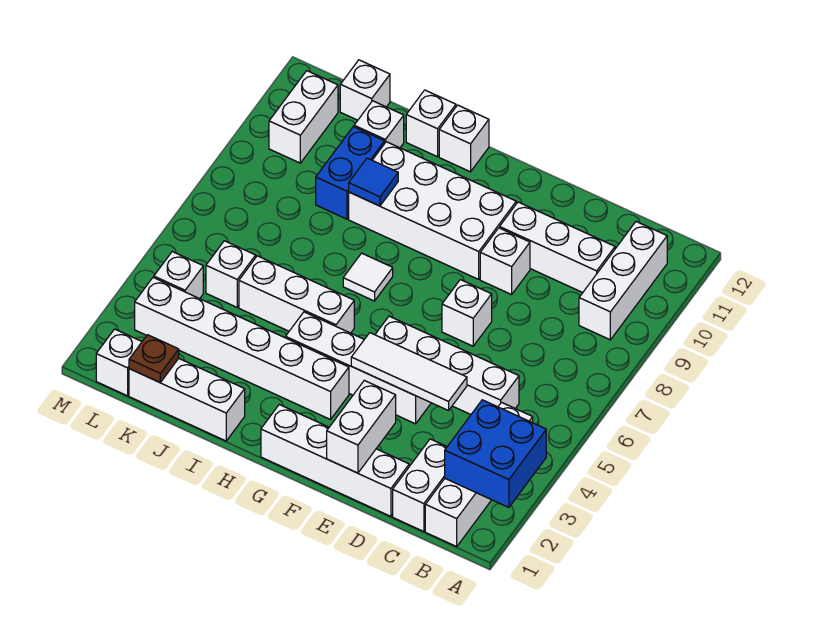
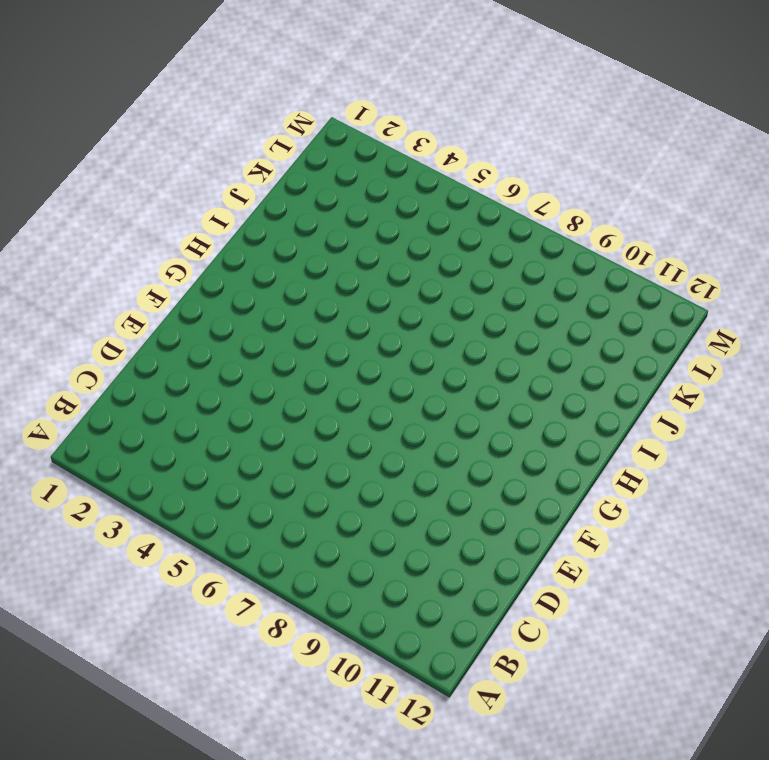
none -> white brick B1:B4 level 1
none -> white brick B9:B11 level 1
none -> white brick C1:C2 level 1

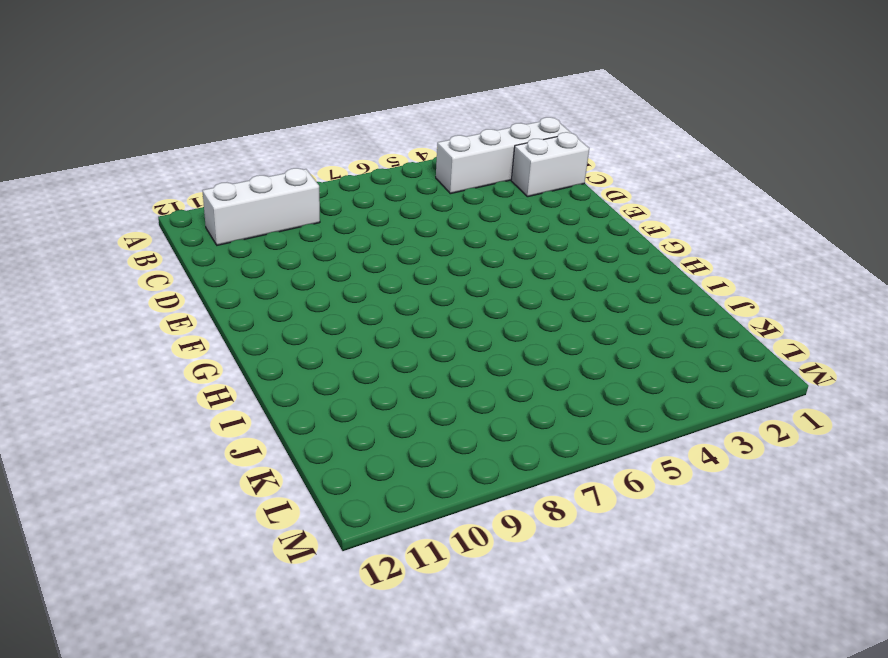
none -> white brick C5:F5 level 1
none -> white brick C10:E10 level 1
none -> white brick D1:G1 level 1

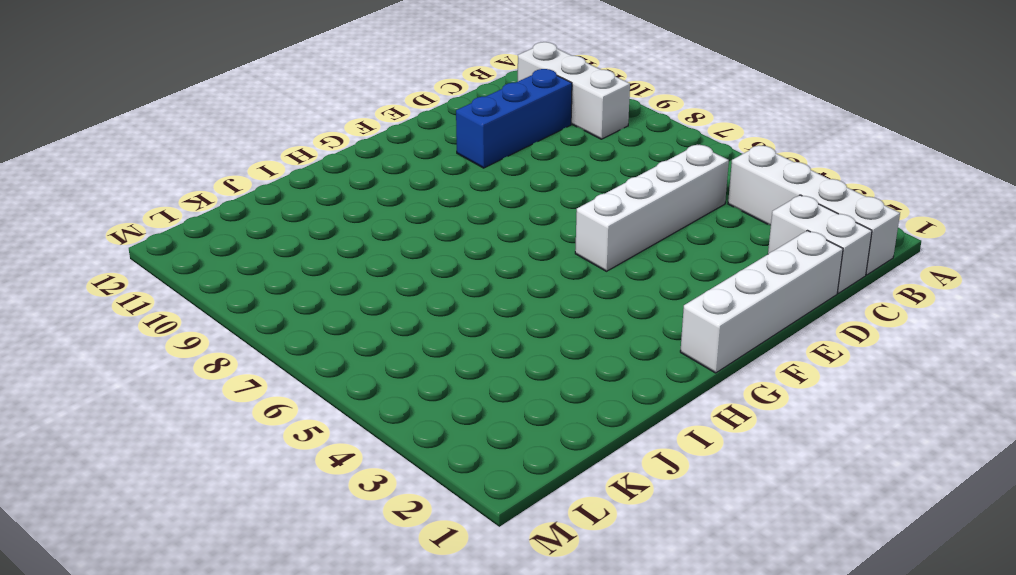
blue brick C10:E10 level 1 -> white brick C10:E10 level 1
none -> white brick E4:H4 level 1
none -> white brick E7 level 1
none -> white brick E9 level 1

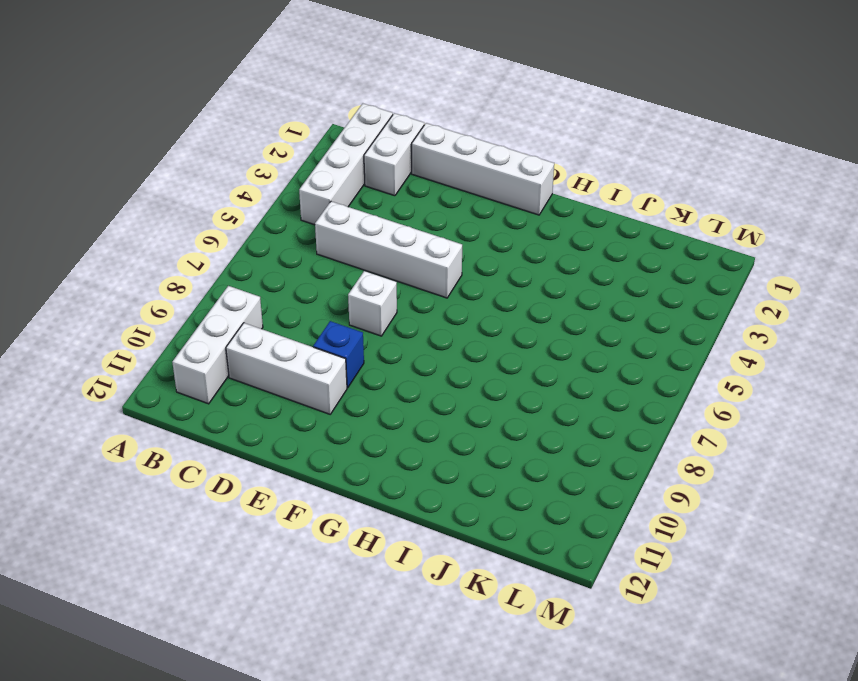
blue brick E9 level 1 -> white brick E9 level 1
none -> white brick E4:H4 level 1
none -> white brick F9:I10 level 1
none -> white brick G3:L3 level 1

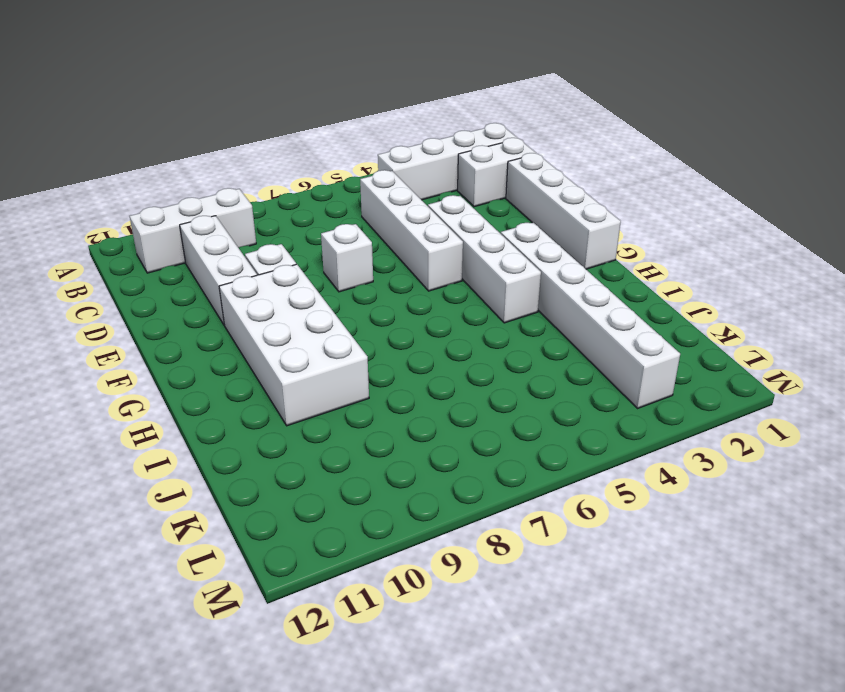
none -> white brick H5:J5 level 1
none -> white tile H7 level 1
none -> white brick H12 level 1

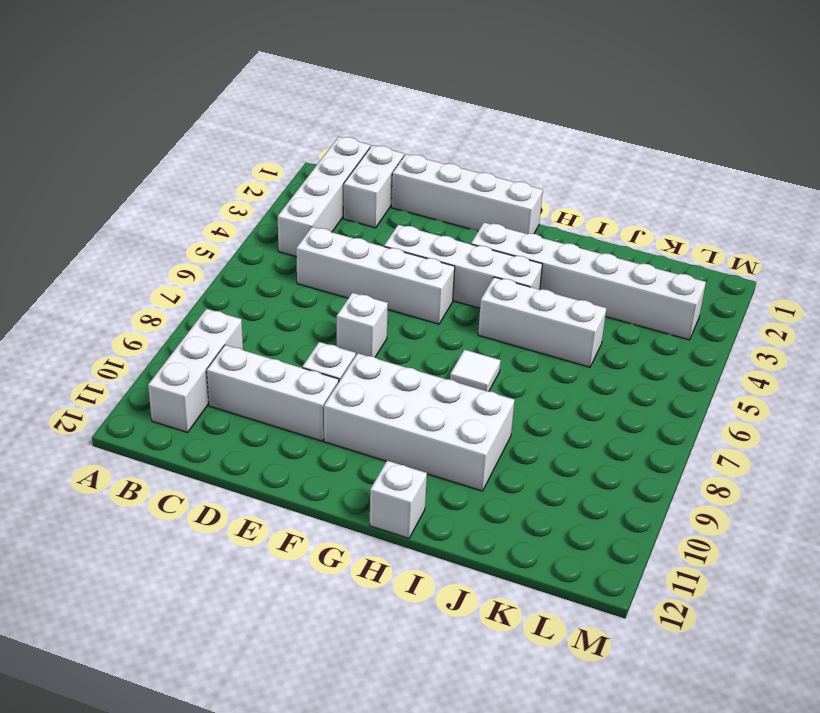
none -> white brick I1:K1 level 1
none -> white brick I12 level 1
none -> blue brick J9:J10 level 1

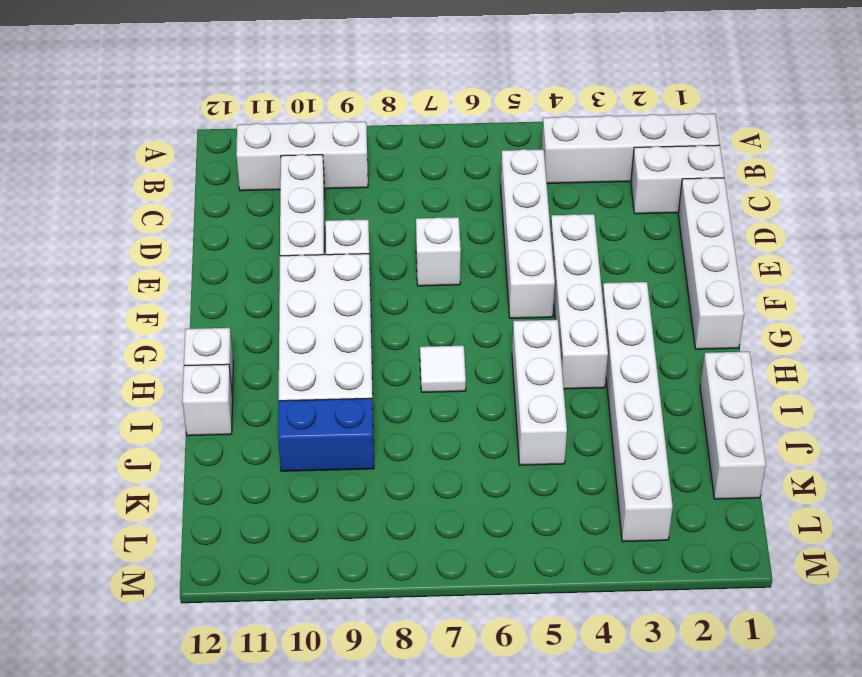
none -> white brick J11 level 1
none -> white brick K5 level 1
none -> white brick K12 level 1

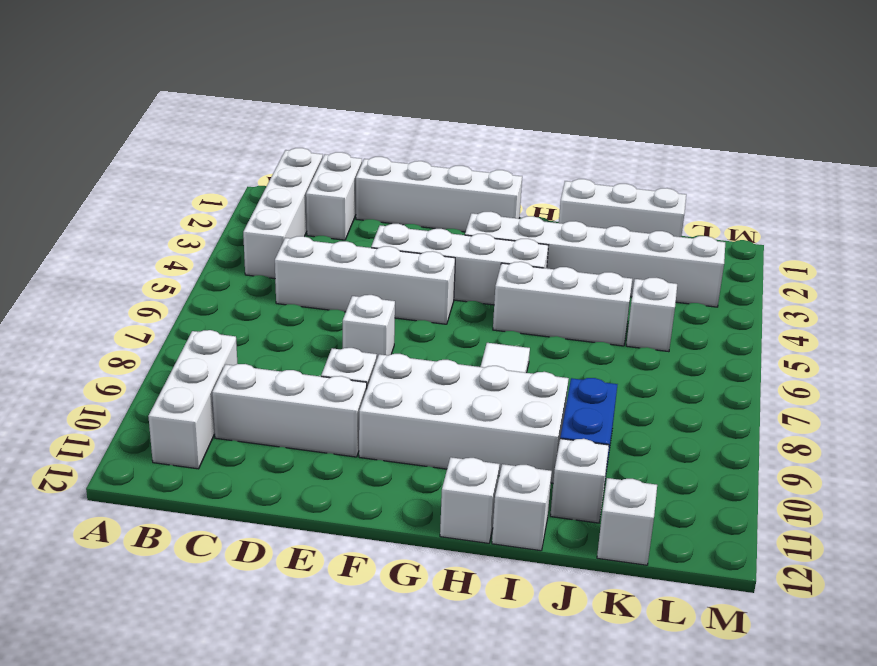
none -> white brick L1 level 1
none -> white brick L4 level 1
none -> white brick L10:L11 level 1

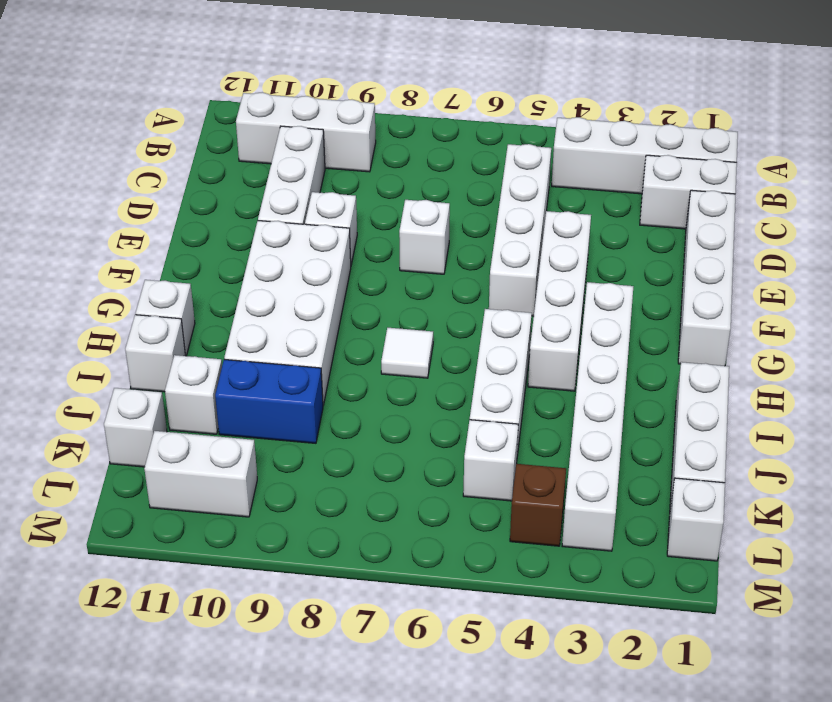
brown brick L4 level 1 -> white brick L4 level 1
none -> blue brick A2:B3 level 2
none -> white tile D4:F4 level 2
none -> white brick E1:E2 level 2

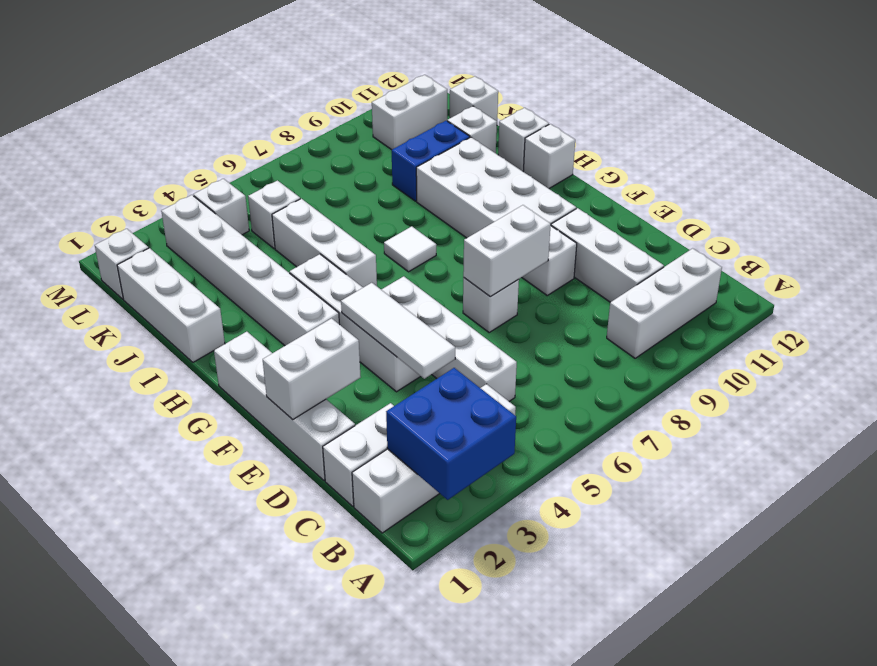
white brick E7:E8 level 2 -> none
none -> blue tile I9 level 2
none -> brown plate K1 level 2

